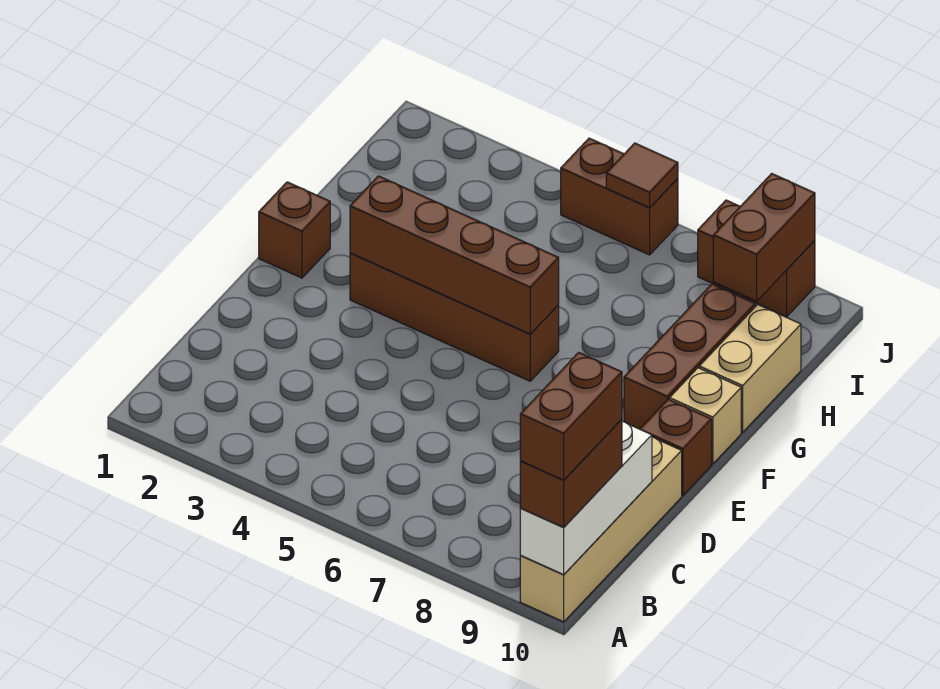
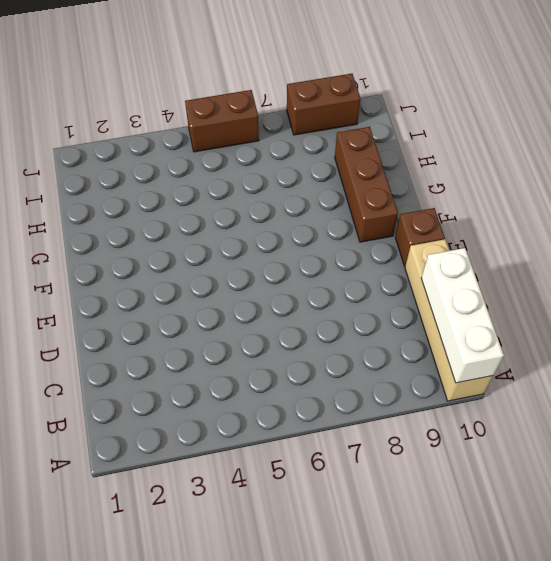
none -> brown brick F1 level 1
none -> brown brick F3:F6 level 1
none -> tan brick F10 level 1

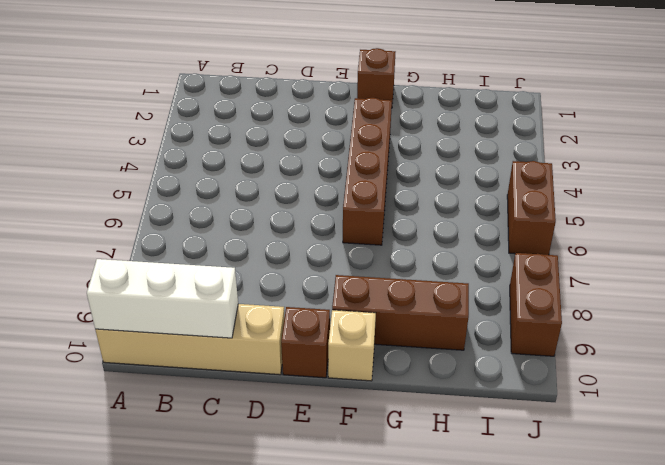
none -> tan brick G10:H10 level 1
none -> brown brick F3:F6 level 2
none -> brown brick I9:J9 level 2

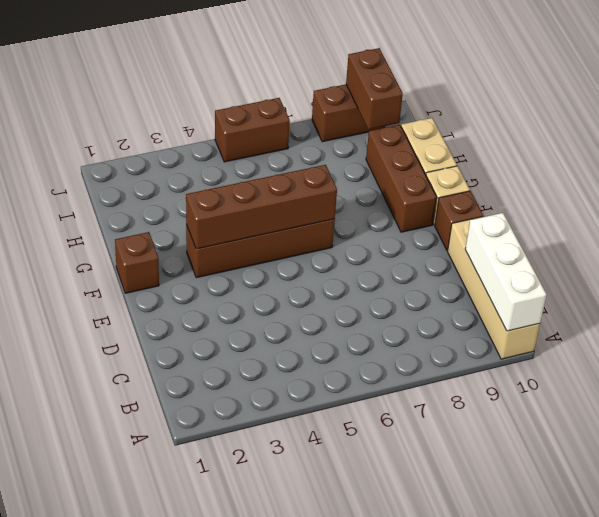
none -> brown tile J6 level 2
none -> brown brick A10:B10 level 3
none -> brown brick A10:B10 level 4

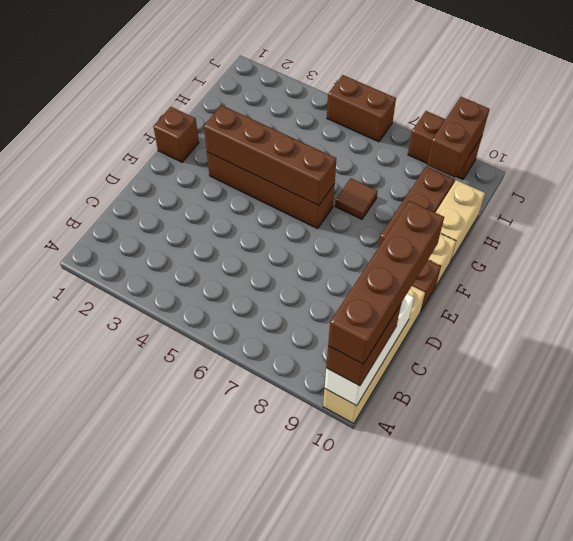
brown brick A10:D10 level 4 -> brown brick A10:B10 level 4
brown tile G7 level 1 -> brown tile J6 level 2

